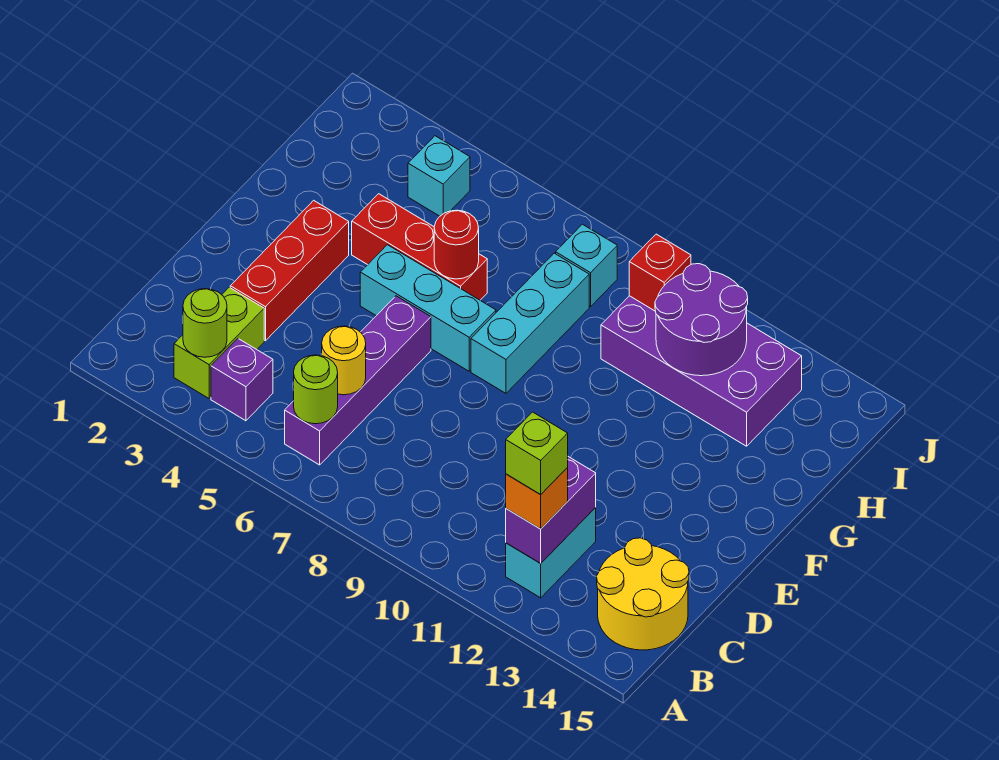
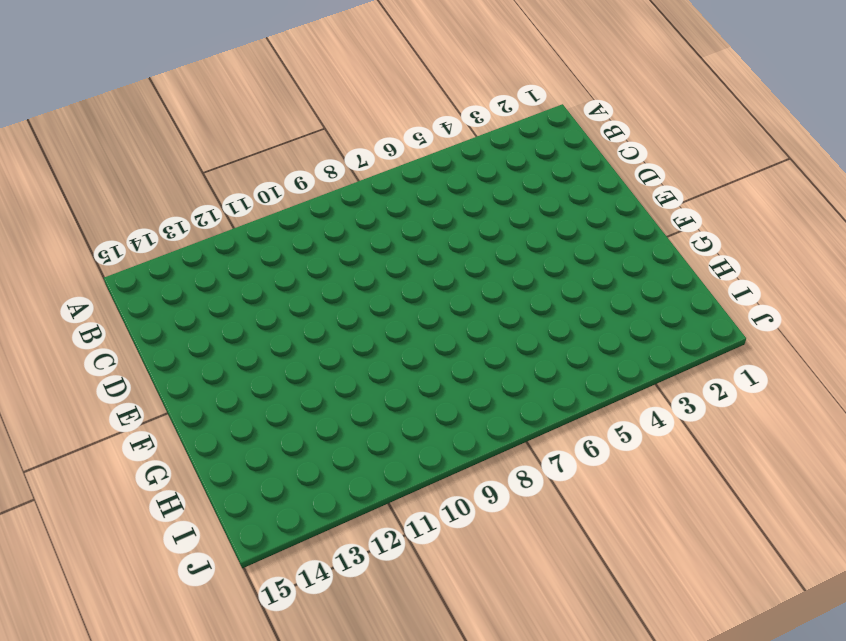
none -> lime brick B3:C3 level 1
none -> purple brick B4 level 1
none -> purple brick B6:E6 level 1

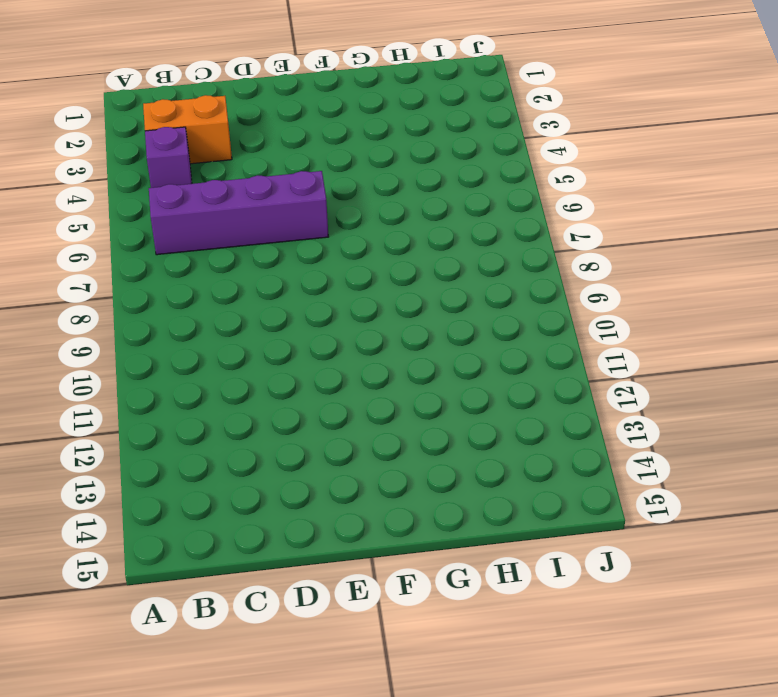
orange brick B3:C3 level 1 -> lime brick B3:C3 level 1
none -> cyan brick B12:C12 level 1
none -> yellow round brick B14:C15 level 1
none -> red brick D3:F3 level 1

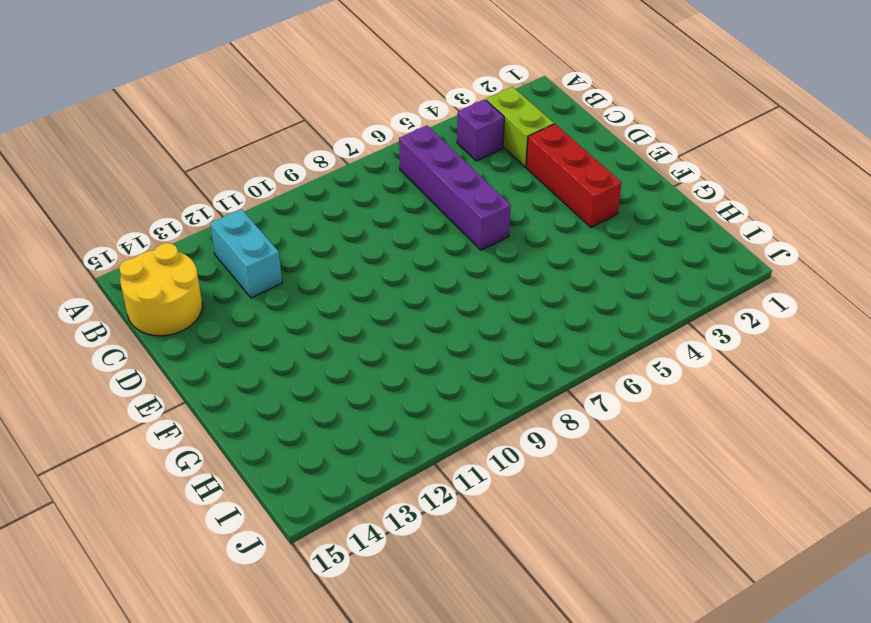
none -> cyan brick F5:F7 level 1
none -> cyan brick F8:H8 level 1
none -> red brick G4:G6 level 1

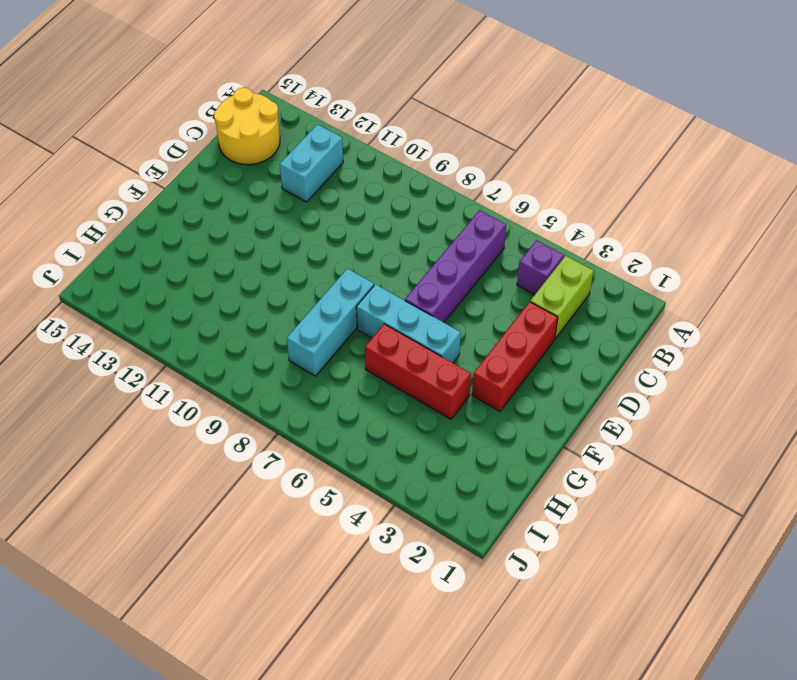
none -> purple brick H10:I13 level 1
none -> cyan brick I4 level 1
none -> cyan brick I8 level 1

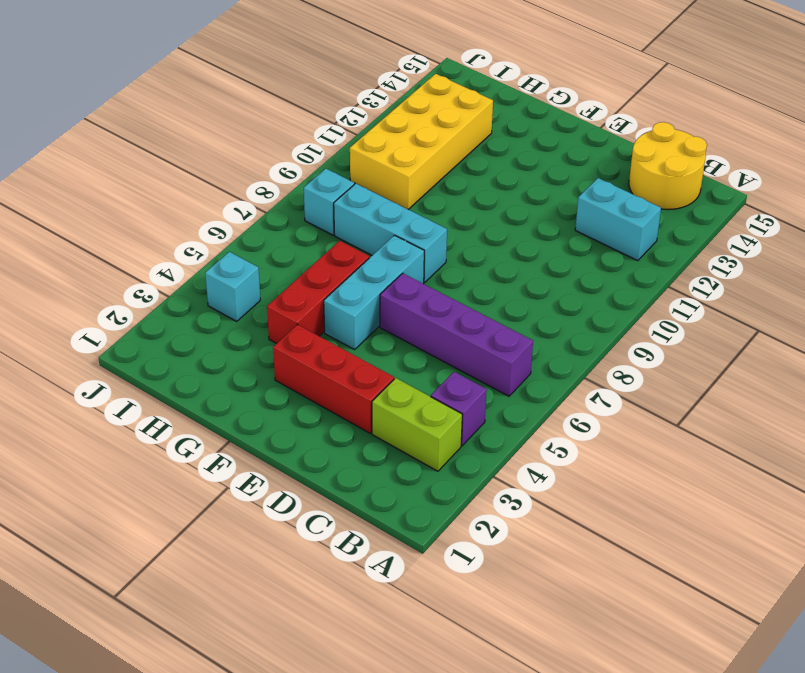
yellow brick H10:I13 level 1 -> purple brick H10:I13 level 1
none -> lime round brick B3 level 2
none -> lime round brick B6 level 2
none -> purple brick B12:C12 level 2

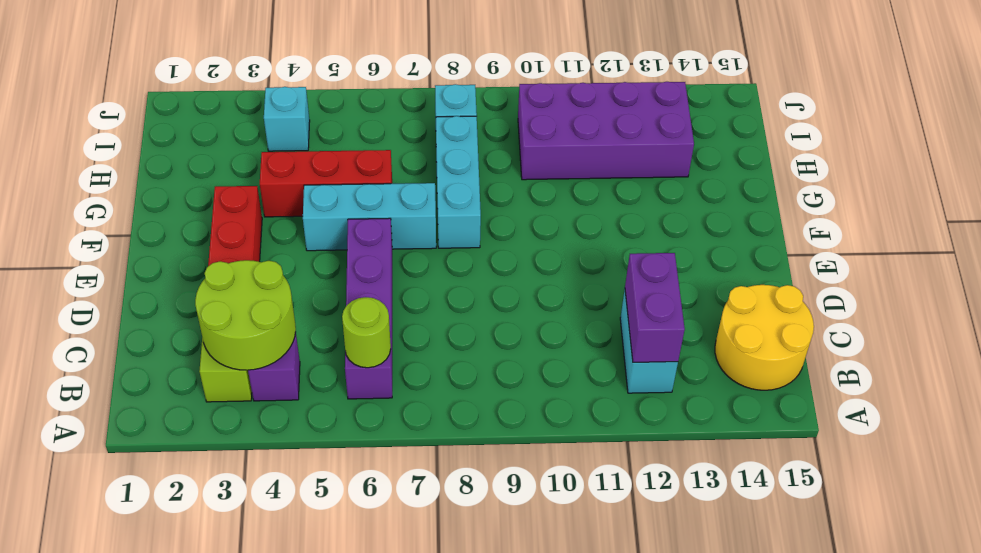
lime round brick B3:C4 level 2 -> lime round brick B3 level 2
none -> yellow round brick C6 level 2
none -> red round brick G6 level 2
none -> purple round brick H11:I12 level 2

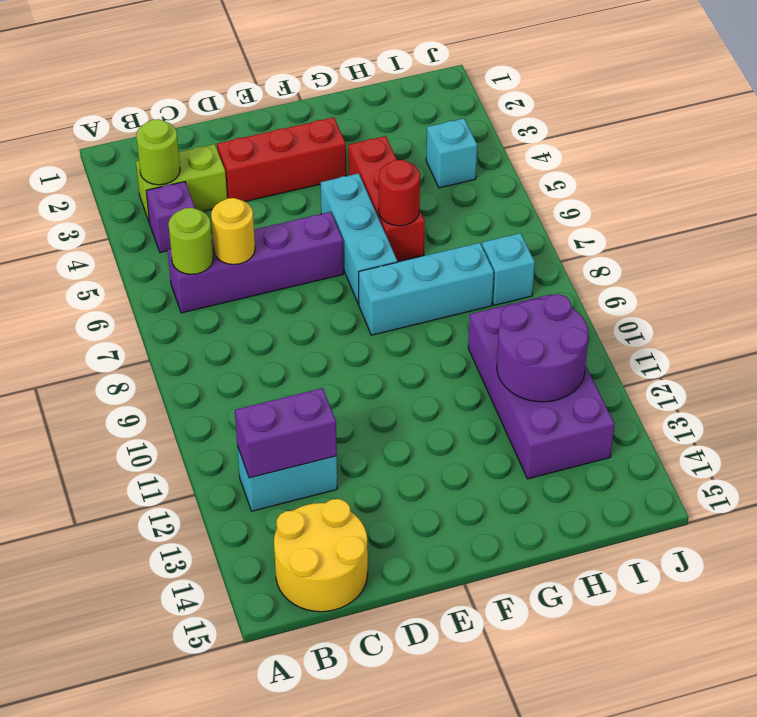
none -> red brick I10 level 2
none -> orange brick B12 level 3
none -> lime brick B12 level 4

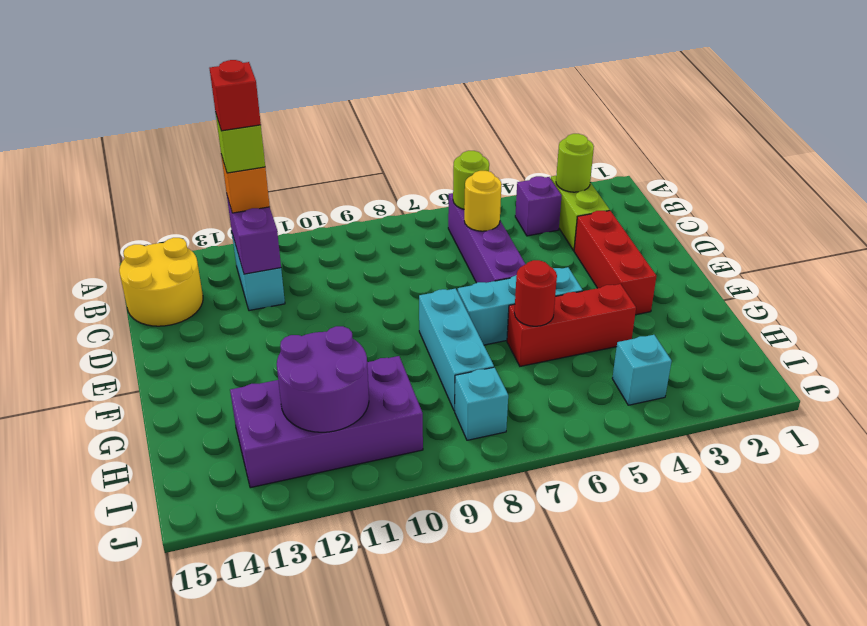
red brick B12 level 5 -> red brick I10 level 2

